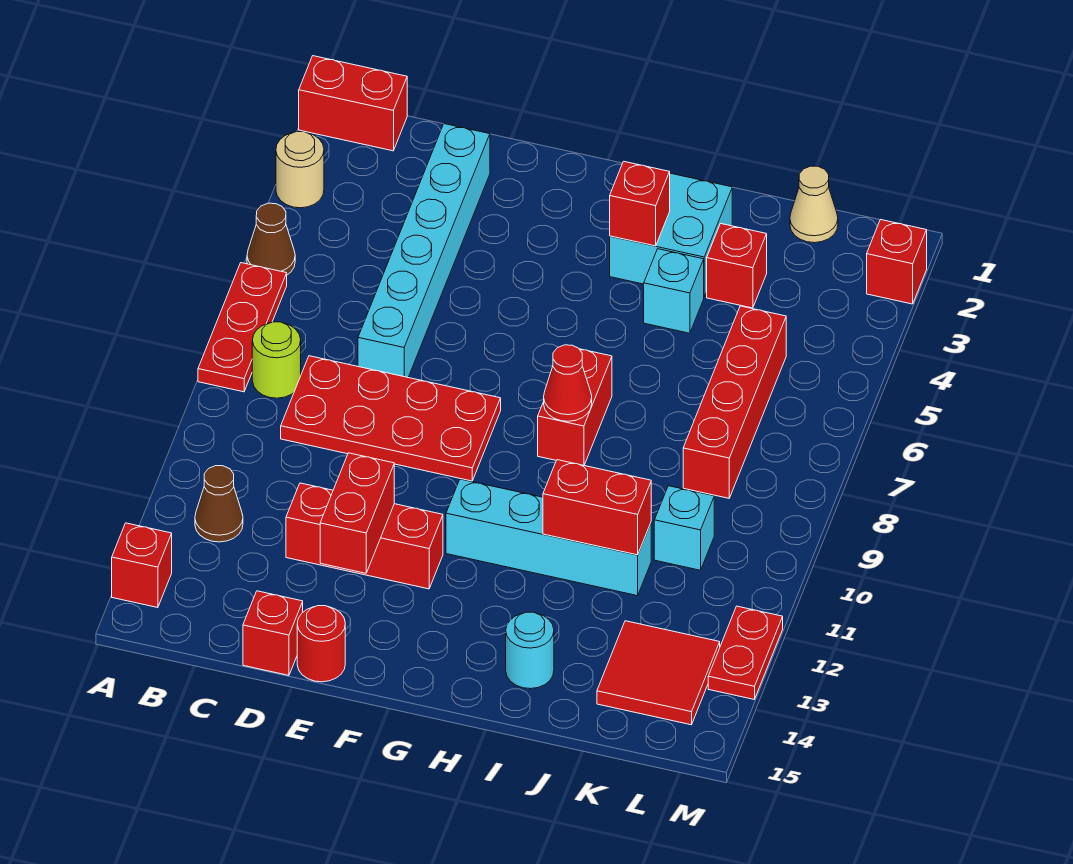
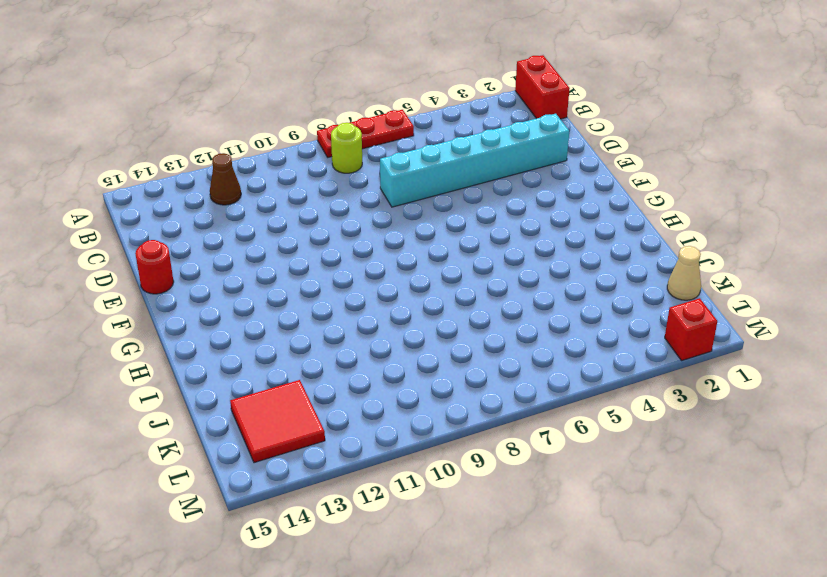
none -> tan round brick A3 level 1
none -> brown cone A5 level 1
none -> red brick A14 level 1

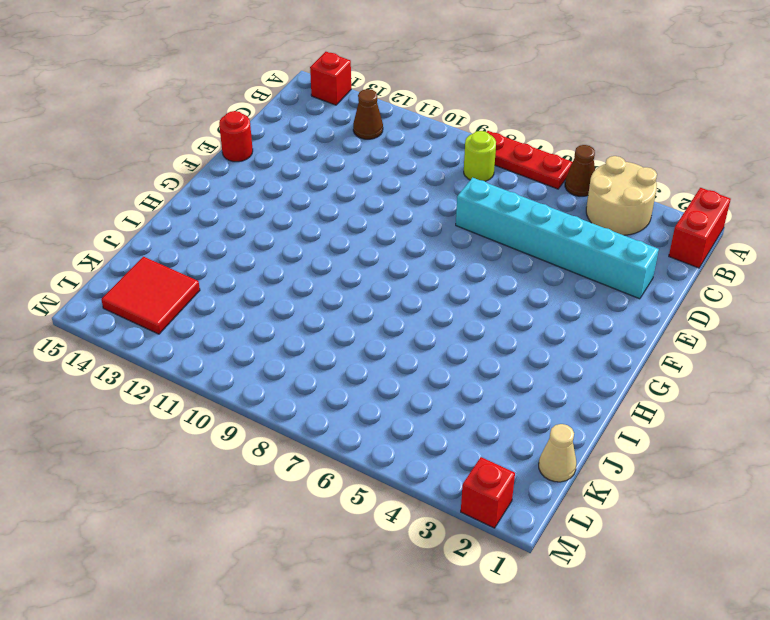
tan round brick A3:B4 level 1 -> tan round brick A3 level 1
none -> red plate C8:F9 level 1
none -> red brick D12:F12 level 1
none -> red brick D15 level 1

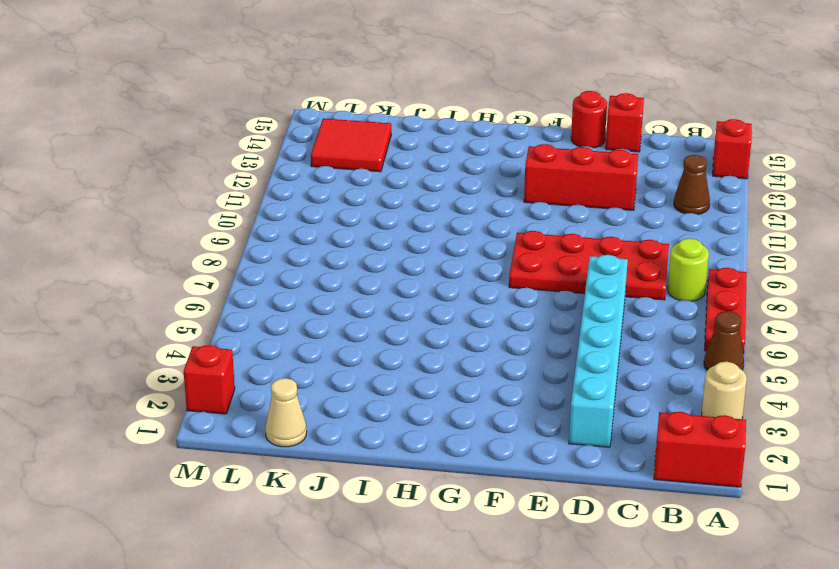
none -> cyan brick G11:J11 level 1
none -> cyan brick H2:I3 level 1
none -> red brick H7:H8 level 1

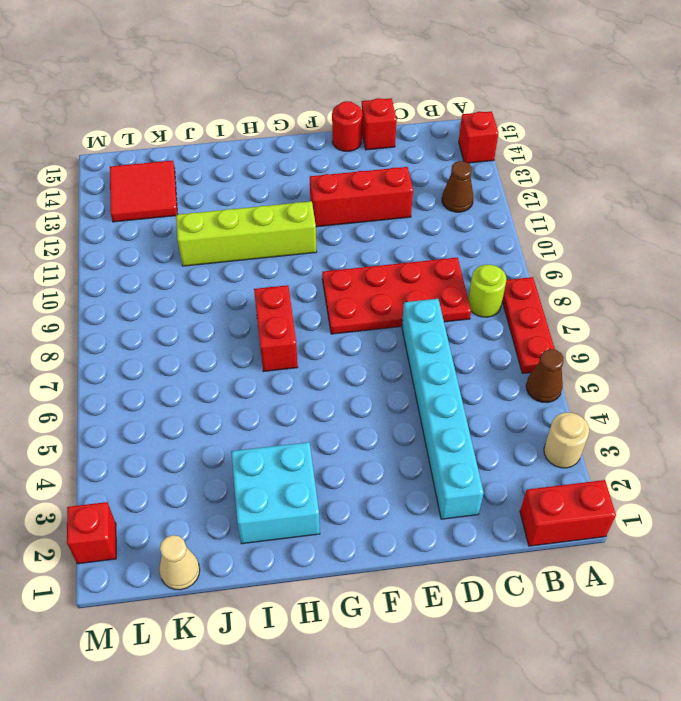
lime brick G11:J11 level 1 -> cyan brick G11:J11 level 1
none -> cyan brick I4 level 1
none -> cyan round brick I14 level 1
none -> red brick J3 level 1

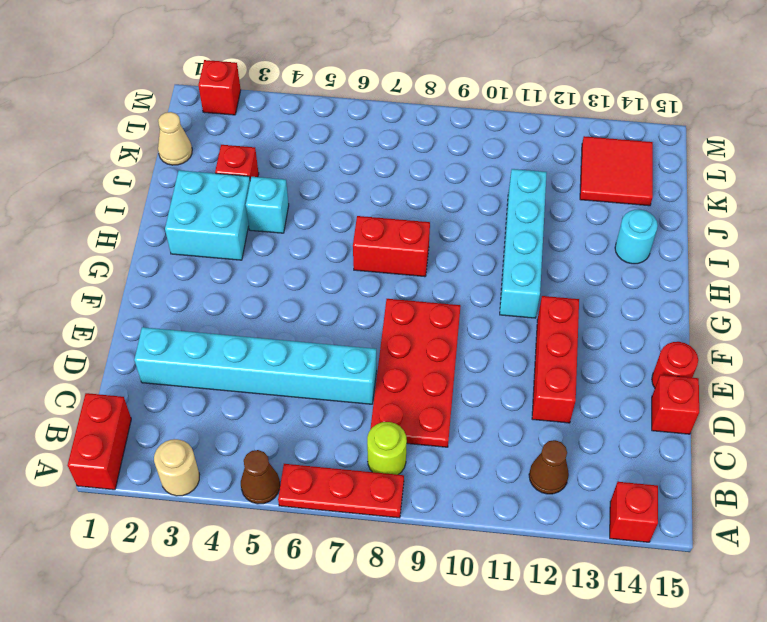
none -> red brick K5:K8 level 1
none -> cyan brick K10 level 1
none -> red plate M12:M13 level 1

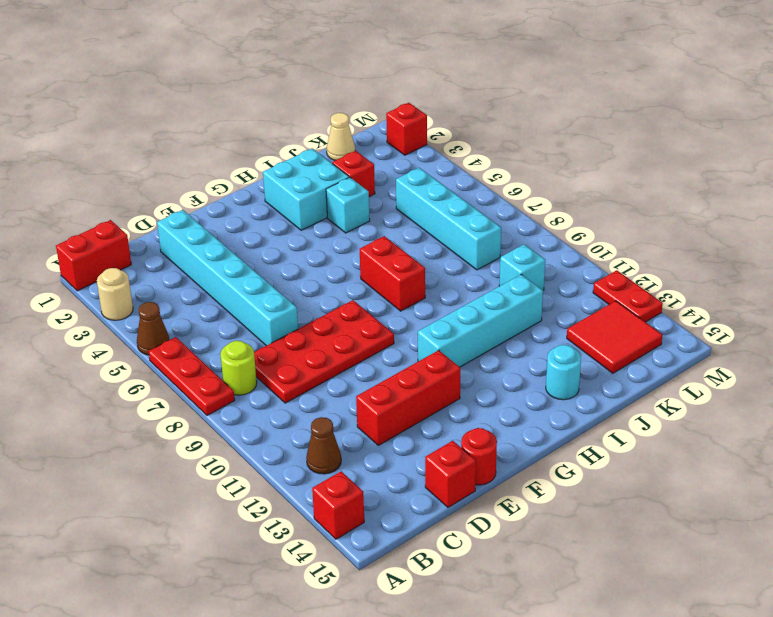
cyan brick K5:K8 level 1 -> red brick K5:K8 level 1
none -> red brick E12:E13 level 2
none -> red brick H3 level 2
none -> red cone H8 level 2

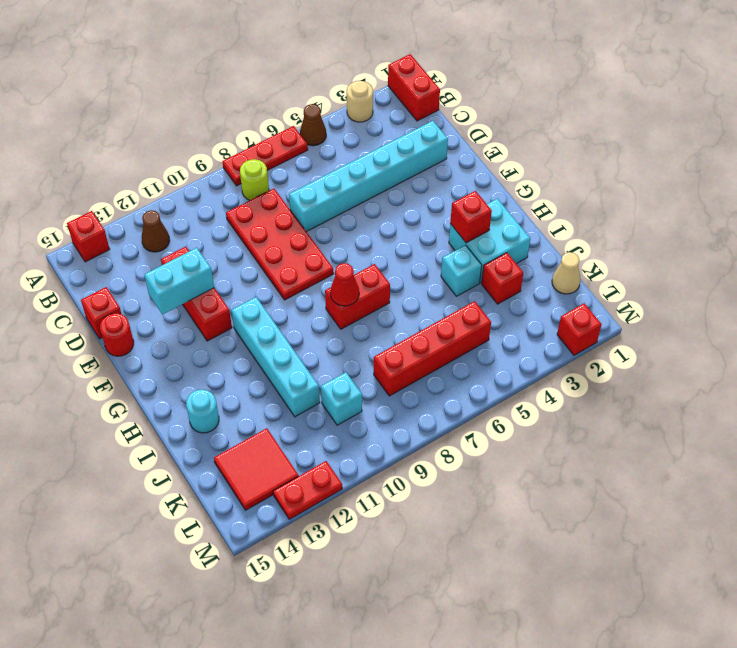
cyan brick E12:E13 level 2 -> red brick E12:E13 level 2
none -> red brick I11:J11 level 2

